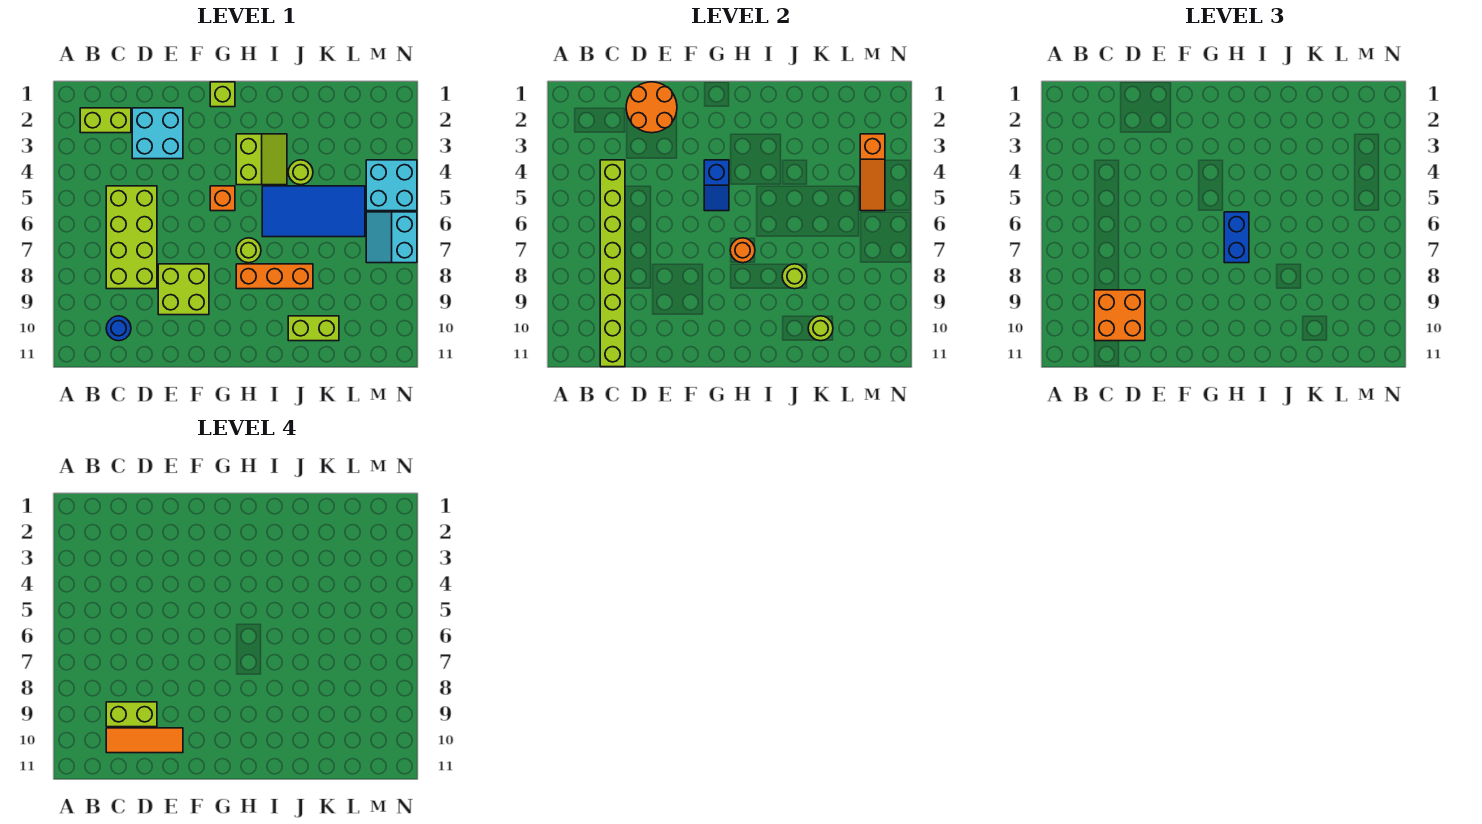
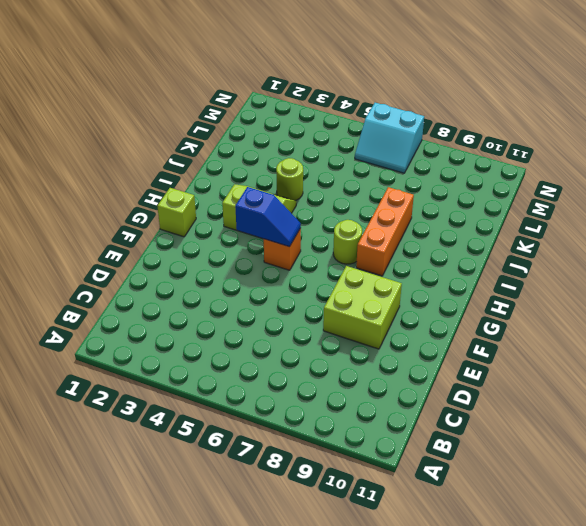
none -> lime brick B2:C2 level 1
none -> lime brick C5:D8 level 1
none -> blue round brick C10 level 1

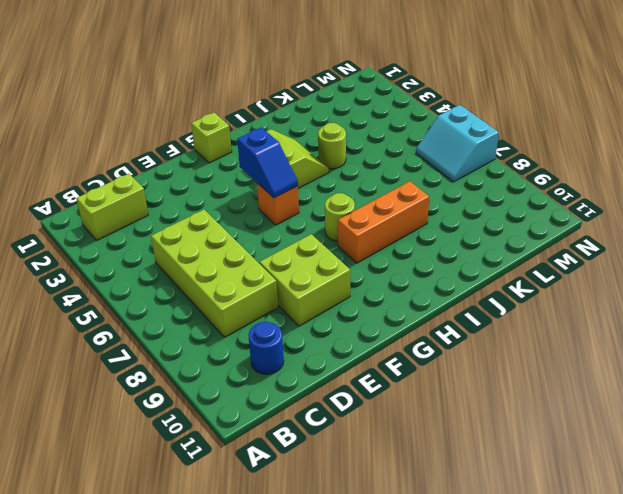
none -> cyan brick D2:E3 level 1
none -> blue tile I5:L6 level 1
none -> lime brick J10:K10 level 1

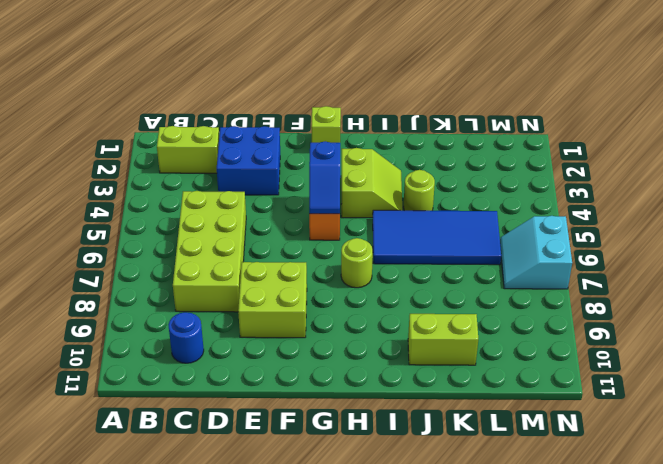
blue brick D2:E3 level 1 -> cyan brick D2:E3 level 1
none -> orange brick H8:J8 level 1
none -> cyan brick M4:N5 level 1
none -> lime brick C4:C11 level 2

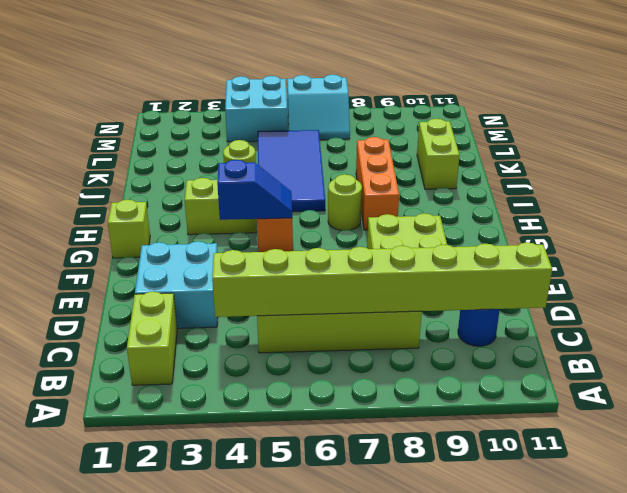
none -> orange round brick D1:E2 level 2
none -> orange round brick H7 level 2
none -> lime round brick J8 level 2

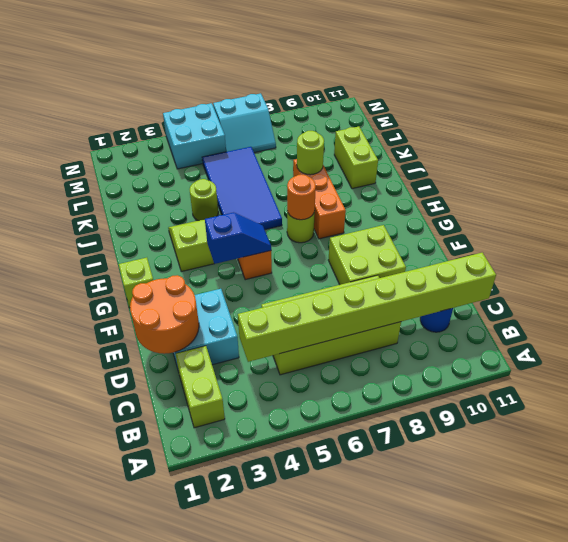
none -> lime round brick K10 level 2
none -> orange slope M3:M5 level 2 top 3
none -> orange brick C9:D10 level 3

